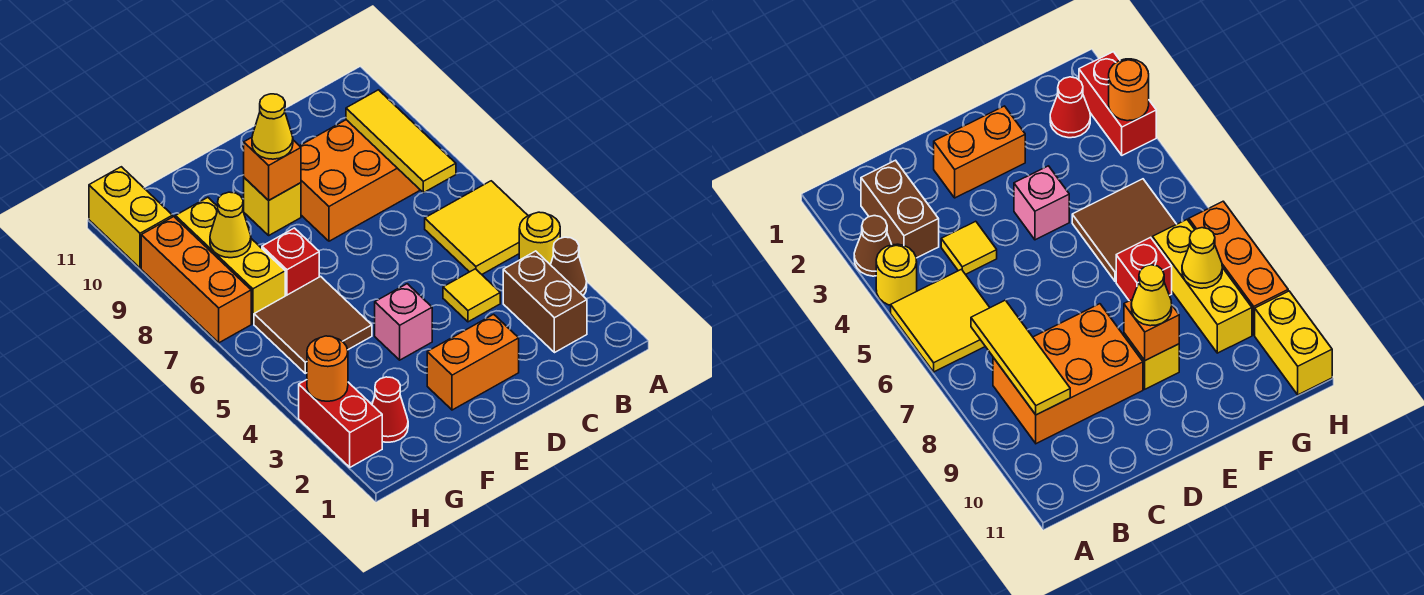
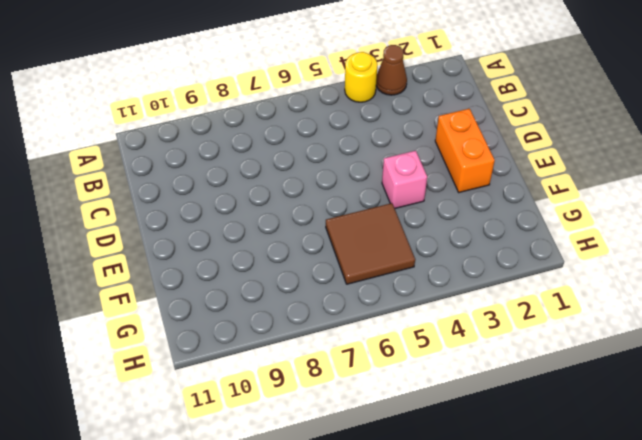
none -> yellow tile A5:B6 level 1
none -> brown brick B2:B3 level 1
none -> orange brick B8:D9 level 1

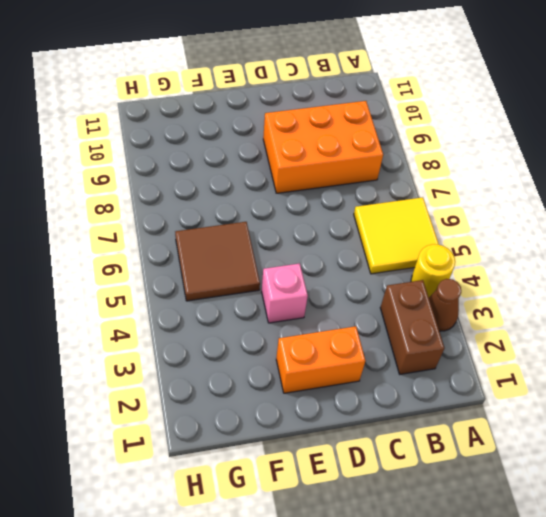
none -> yellow tile C4 level 1
none -> yellow brick E9 level 1
none -> red brick F7 level 1

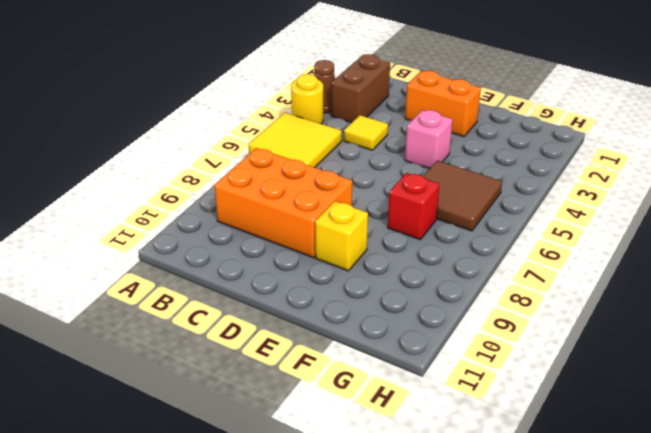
none -> red cone G2 level 1
none -> yellow brick G7:G9 level 1
none -> red brick H2:H3 level 1

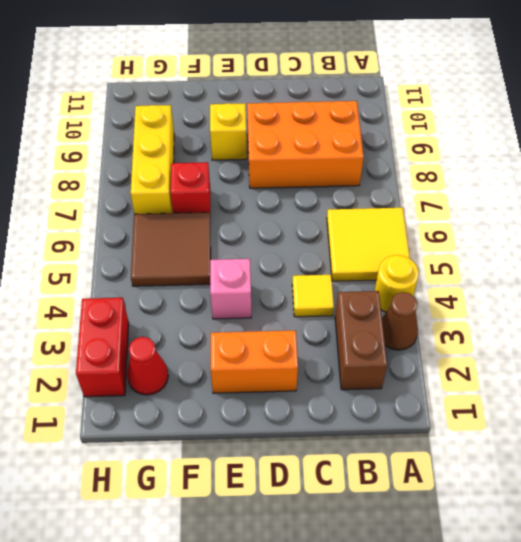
none -> orange brick H7:H9 level 1
none -> yellow brick H10:H11 level 1
none -> yellow tile B7:B9 level 2

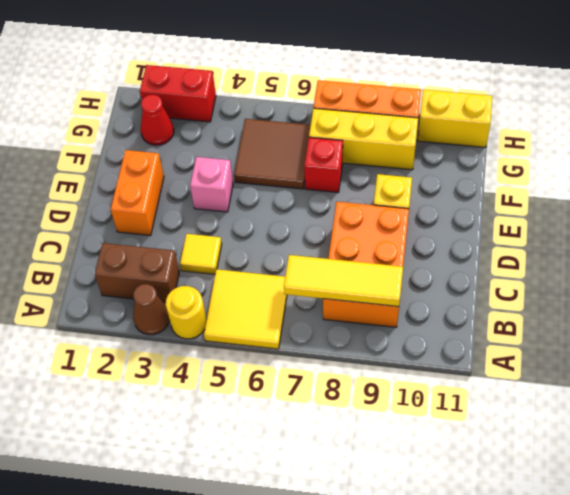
none -> orange brick E9 level 2
none -> yellow cone G8 level 2
none -> orange round brick H3 level 2

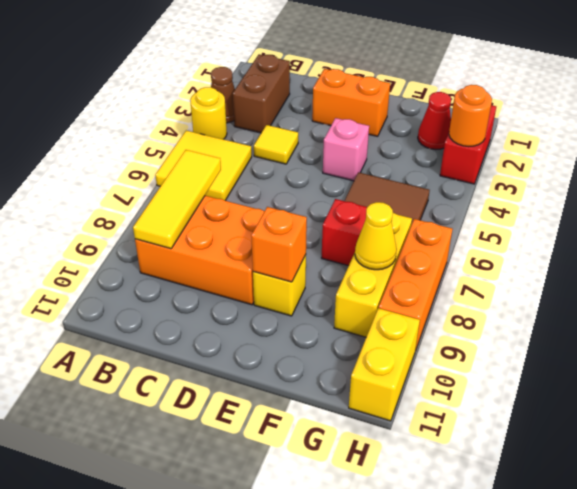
none -> yellow cone E9 level 3

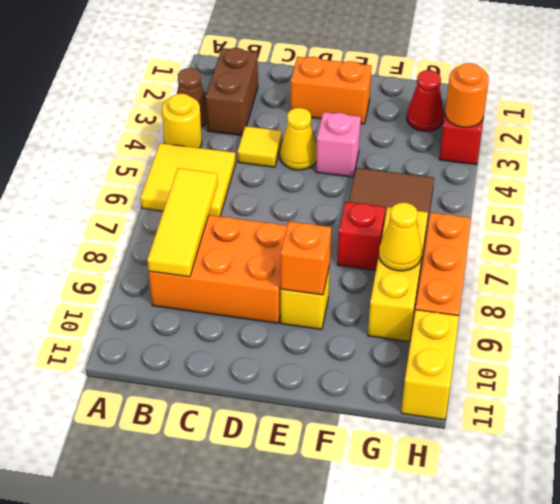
yellow cone D4 level 1 -> yellow cone E9 level 3

